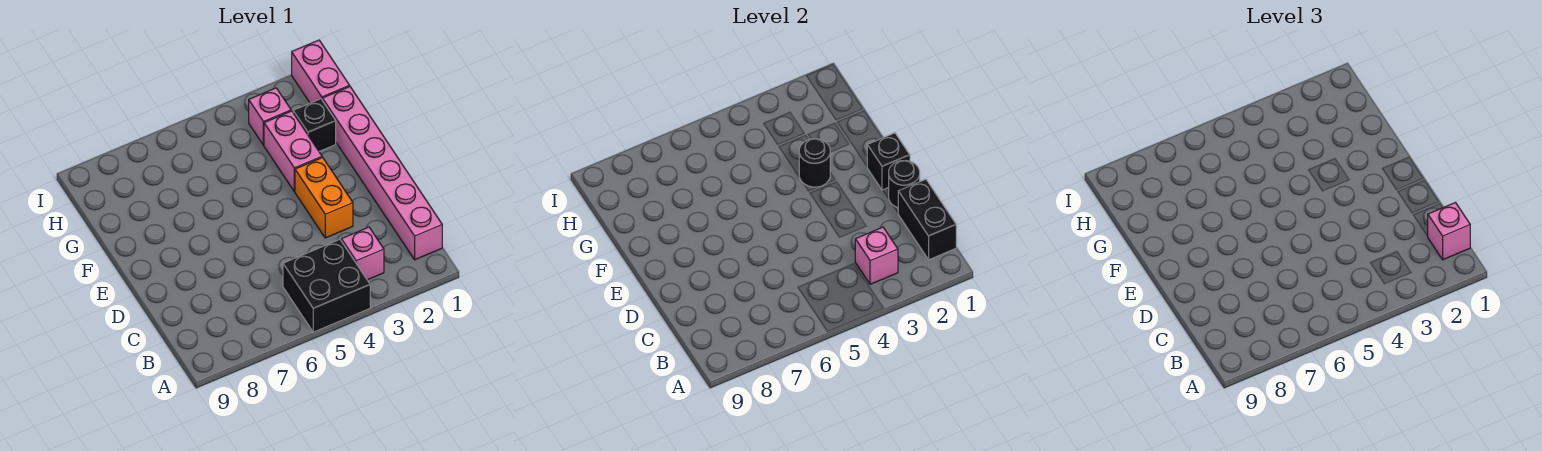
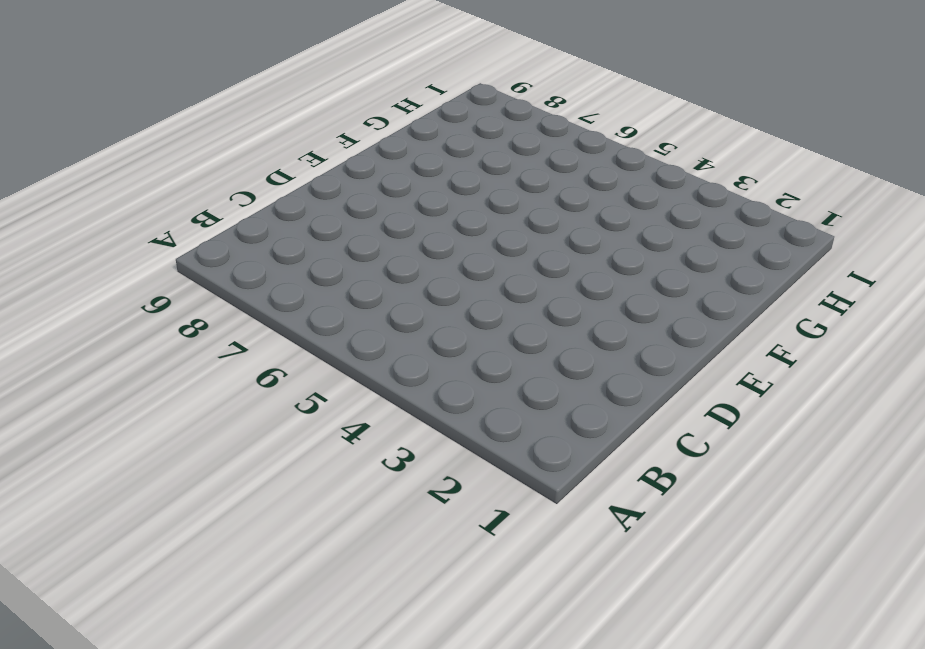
none -> black brick A4:B5 level 1
none -> pink brick B1:G1 level 1
none -> pink brick B3 level 1

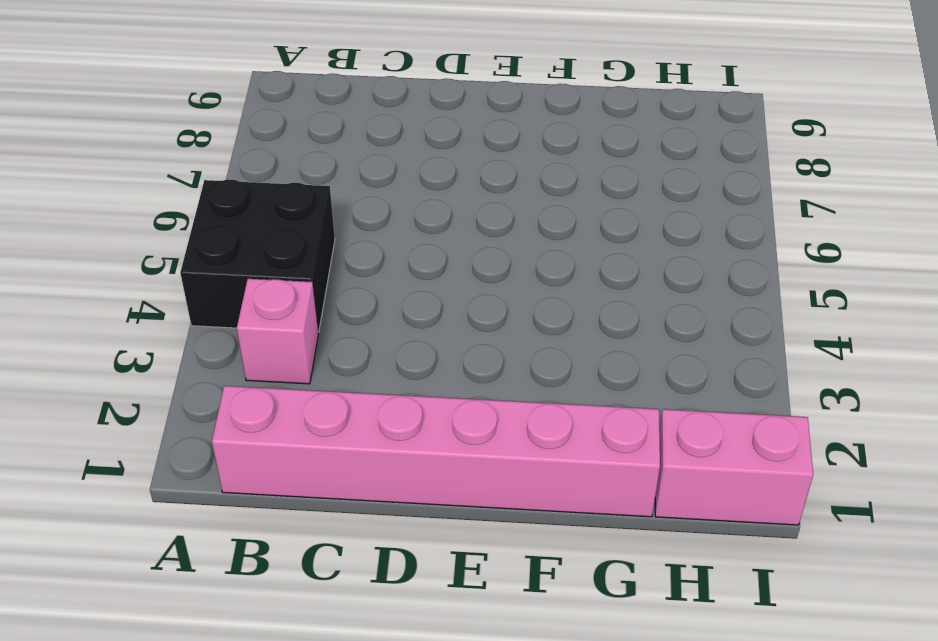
none -> orange brick D3:E3 level 1
none -> pink brick F3:G3 level 1
none -> black brick G2 level 1

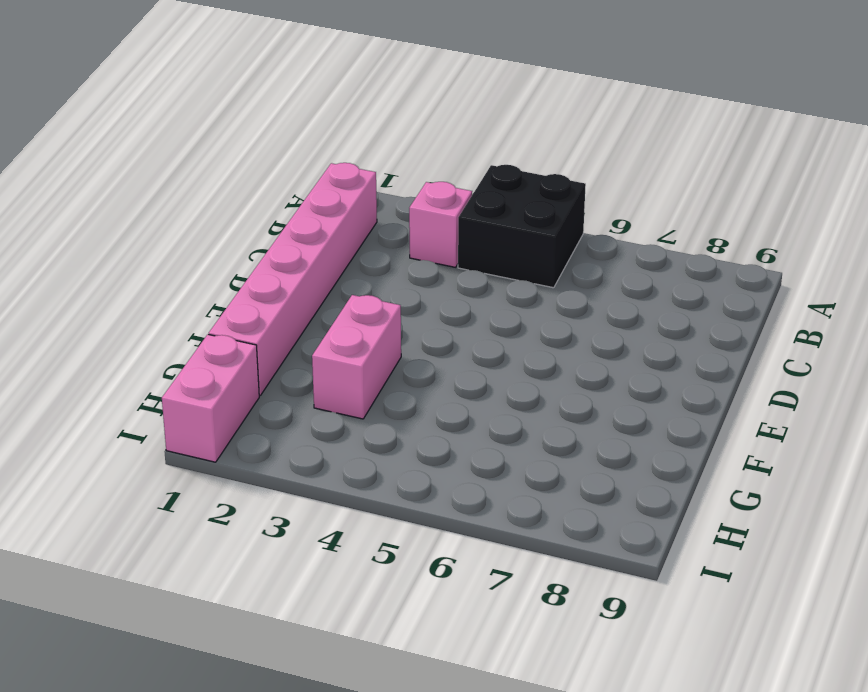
none -> orange brick D3:E3 level 1
none -> black brick G2 level 1
none -> pink brick H3 level 1

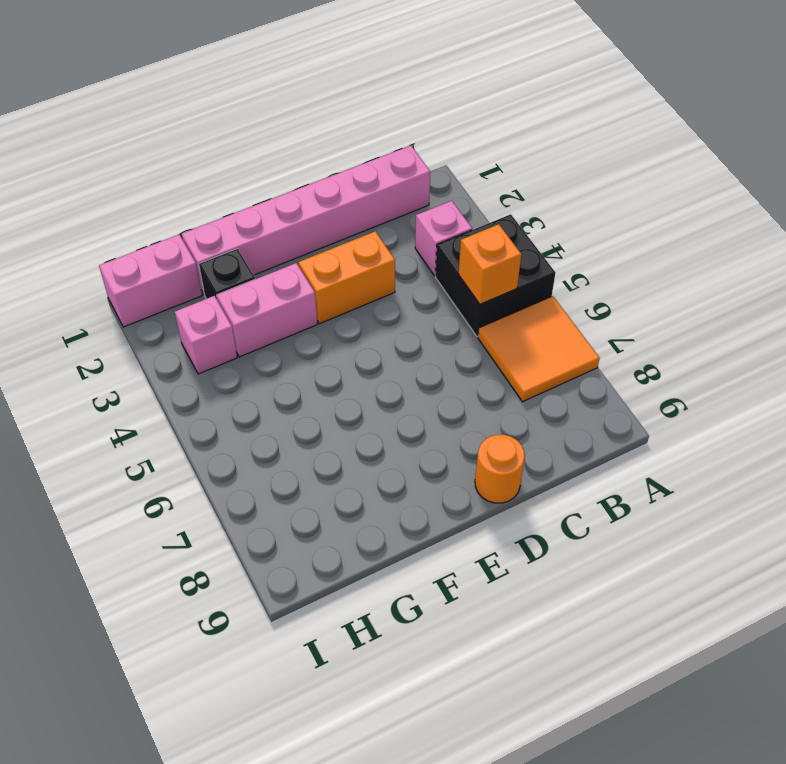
orange tile A6:B7 level 1 -> none
orange brick B5 level 2 -> none
orange round brick D9 level 1 -> none
none -> black brick B1:C1 level 2
none -> pink brick B3 level 2
none -> black round brick D1 level 2

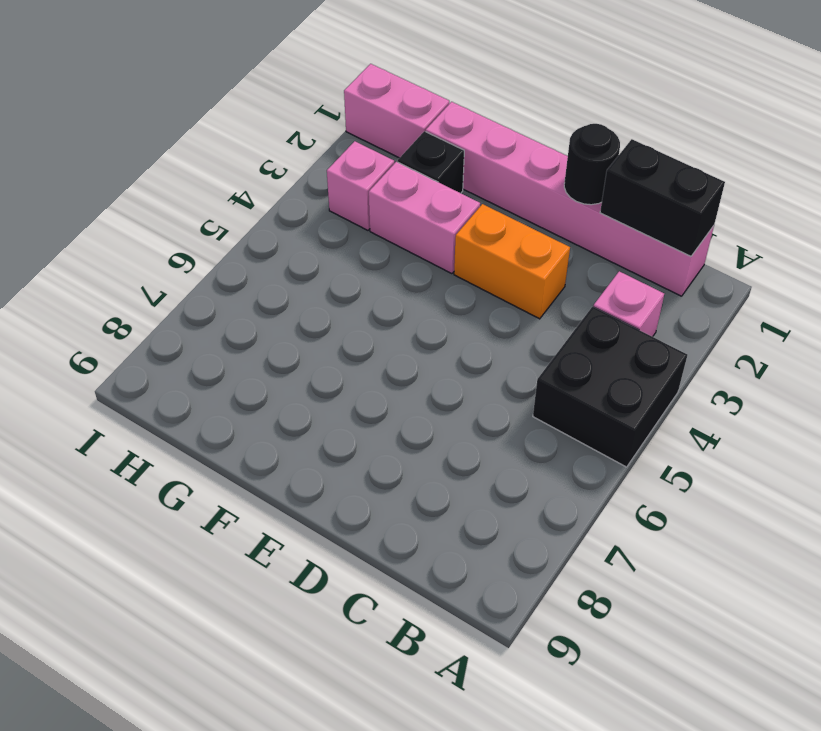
none -> pink brick B3 level 2
none -> black brick E1 level 2
none -> black round brick F3 level 2

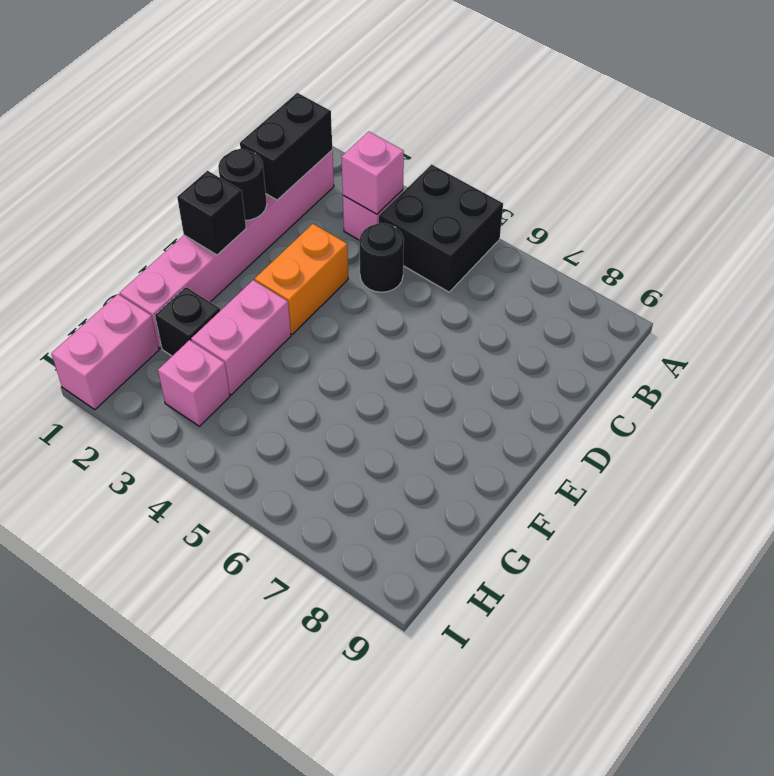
black round brick C4 level 1 -> black round brick F3 level 2
none -> pink brick B1 level 3

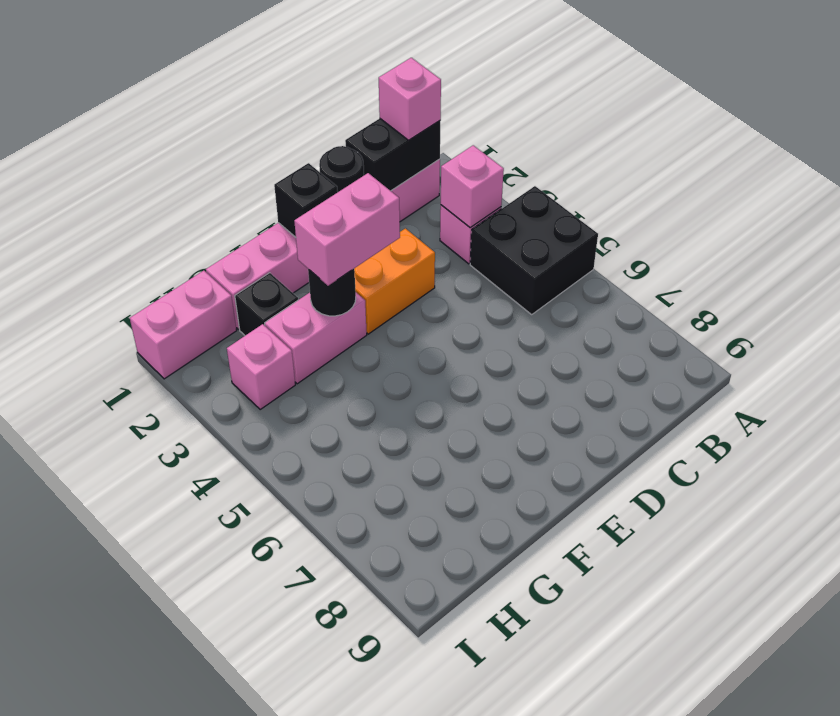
pink brick E3:F3 level 3 -> none

